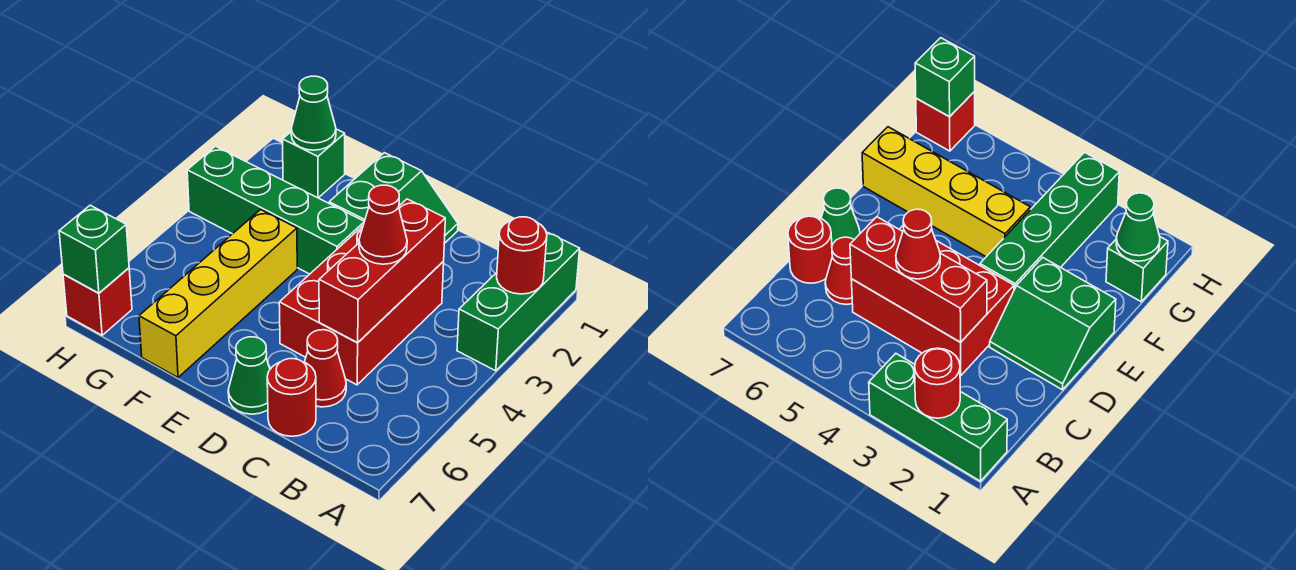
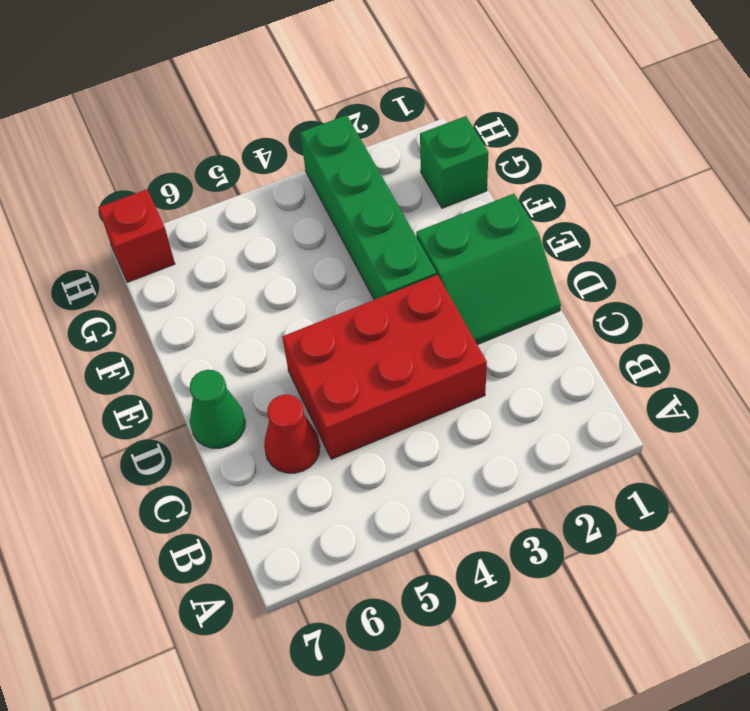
none -> green brick A1:A3 level 1
none -> red round brick C7 level 1
none -> yellow brick F4:F7 level 1

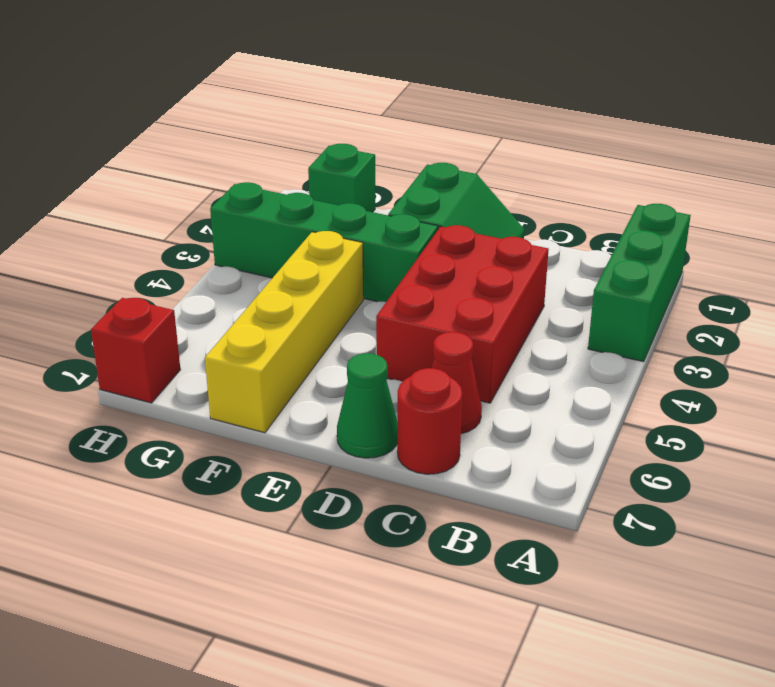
none -> red round brick A2 level 2
none -> red brick C3:C5 level 2
none -> green cone G1 level 2

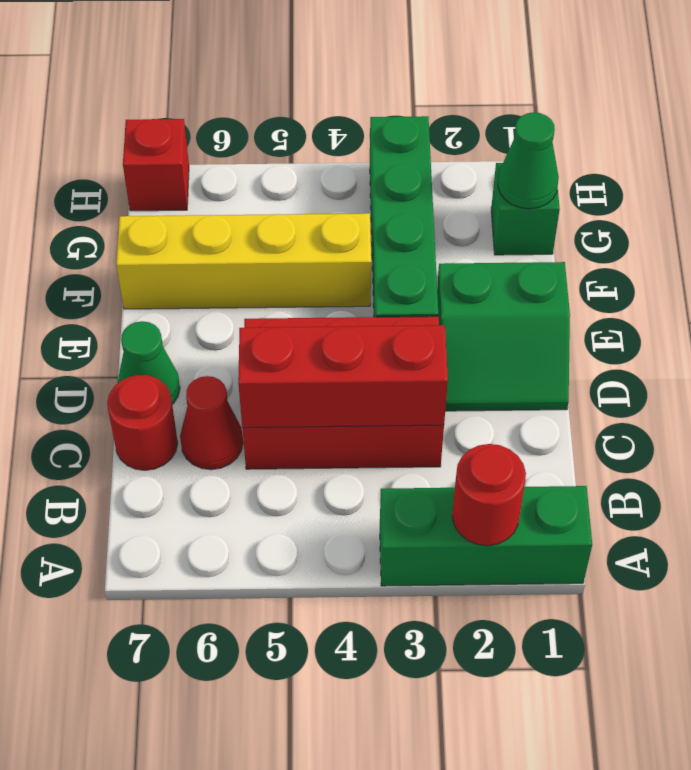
none -> green brick H7 level 2
none -> red cone C4 level 3

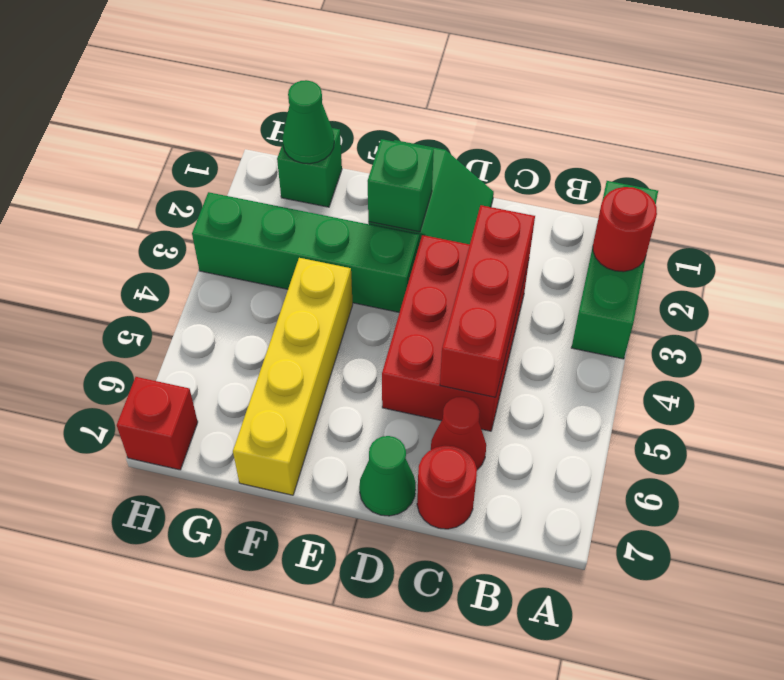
green brick E2 level 2 -> green brick H7 level 2
none -> red cone C4 level 3

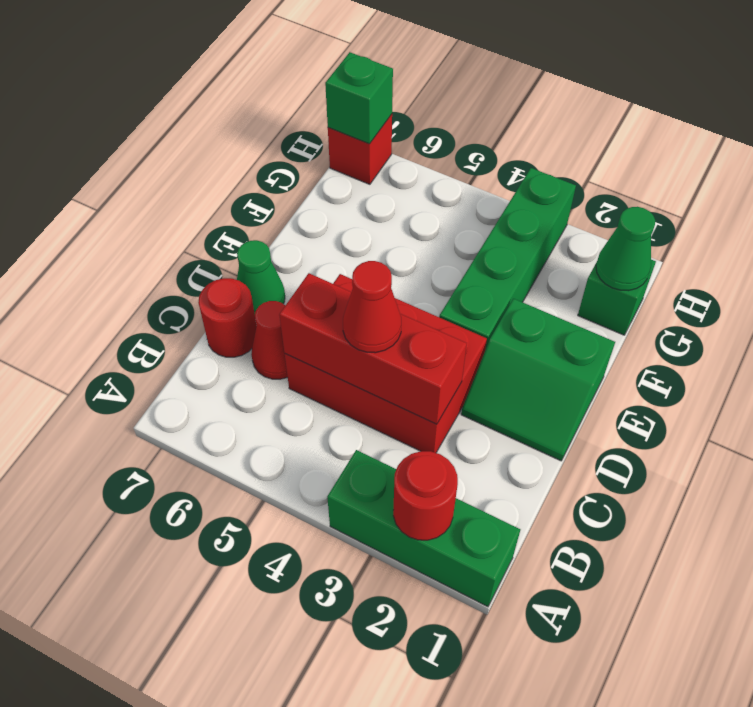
none -> yellow brick F4:F7 level 1

